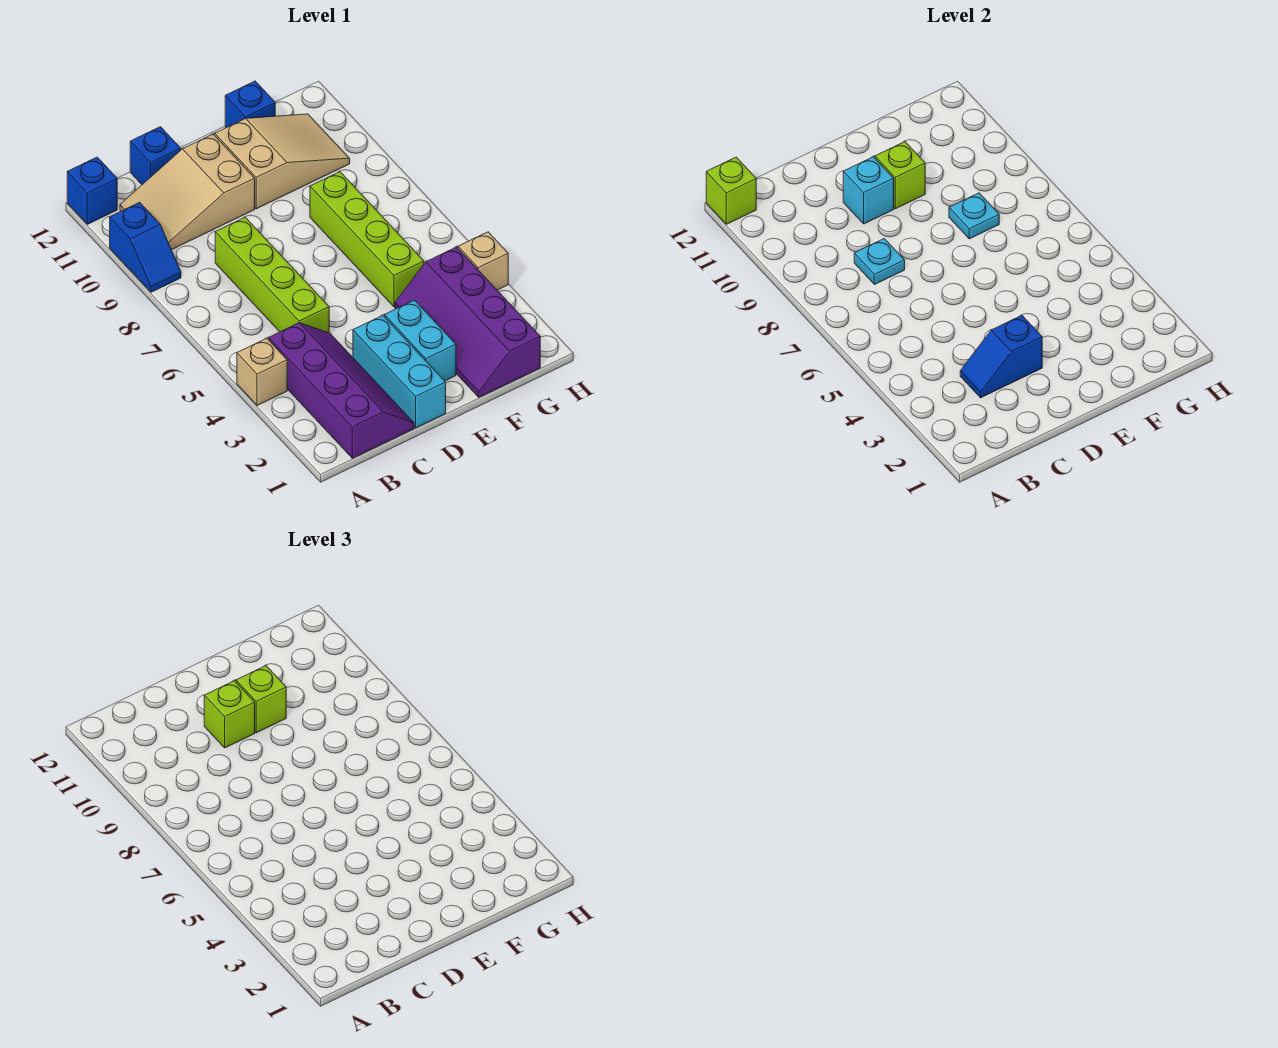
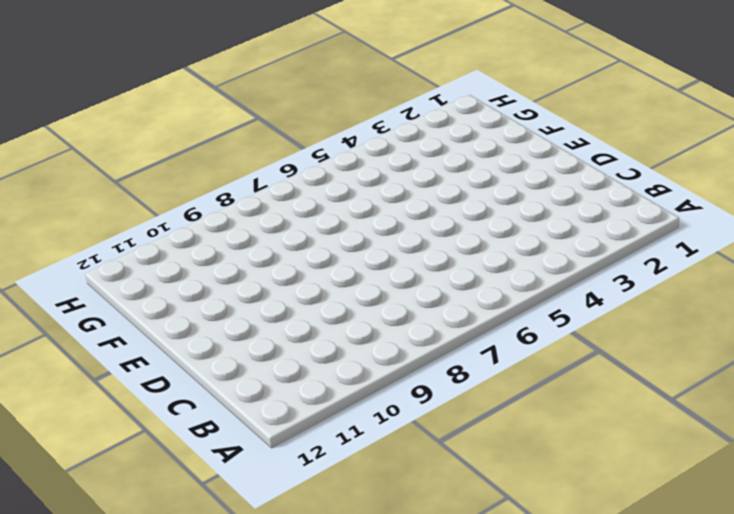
none -> tan brick A4 level 1
none -> blue slope A9:A10 level 1 top 10
none -> blue brick A12 level 1

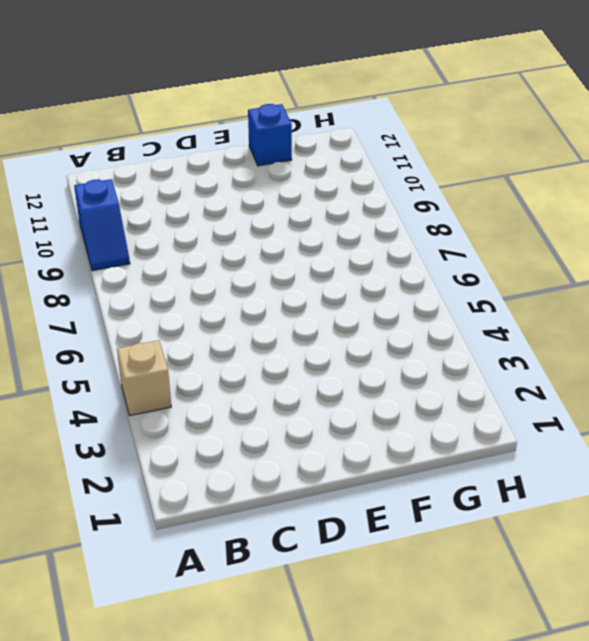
none -> blue brick A12 level 1
none -> purple slope B1:C4 level 1 top B
none -> tan slope B10:D11 level 1 top D

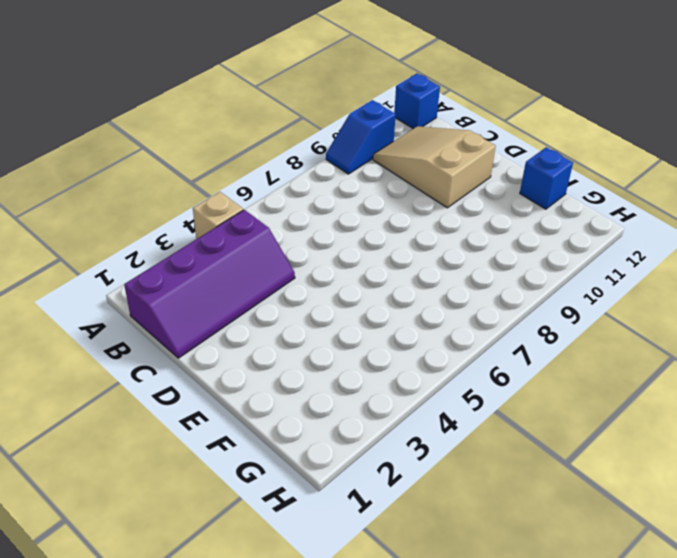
none -> lime brick C5:C8 level 1
none -> blue brick C12 level 1
none -> cyan brick D1:D3 level 1

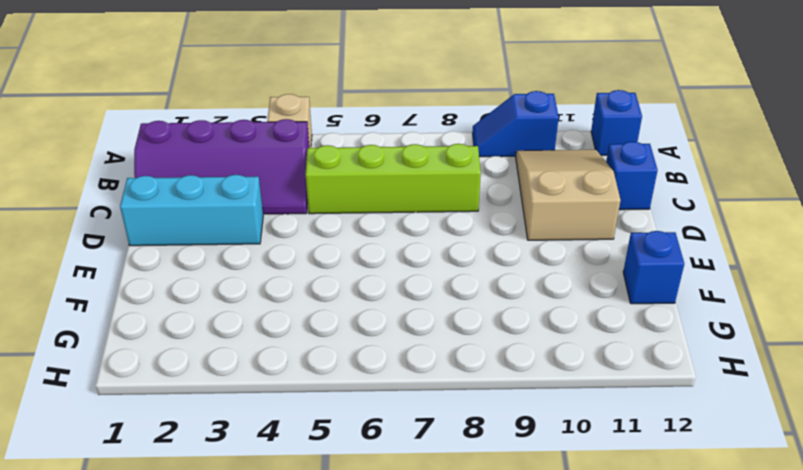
none -> cyan brick E2:E3 level 1
none -> tan slope E10:G11 level 1 top E
none -> purple slope F1:G4 level 1 top G

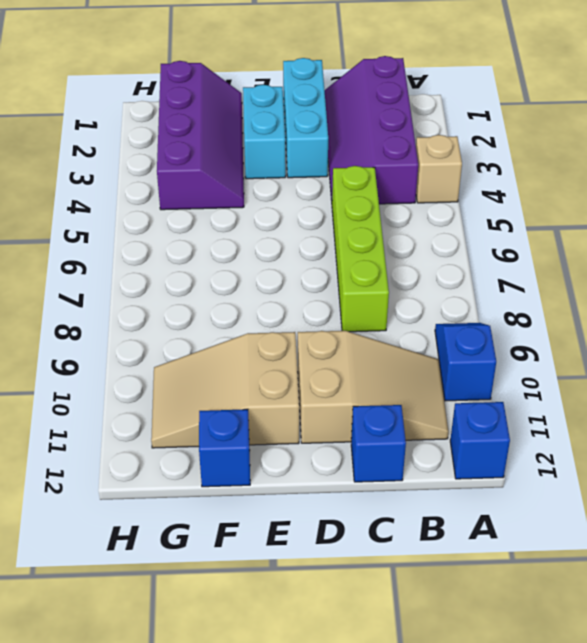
none -> lime brick F5:F8 level 1
none -> tan brick H4 level 1
none -> lime brick A12 level 2

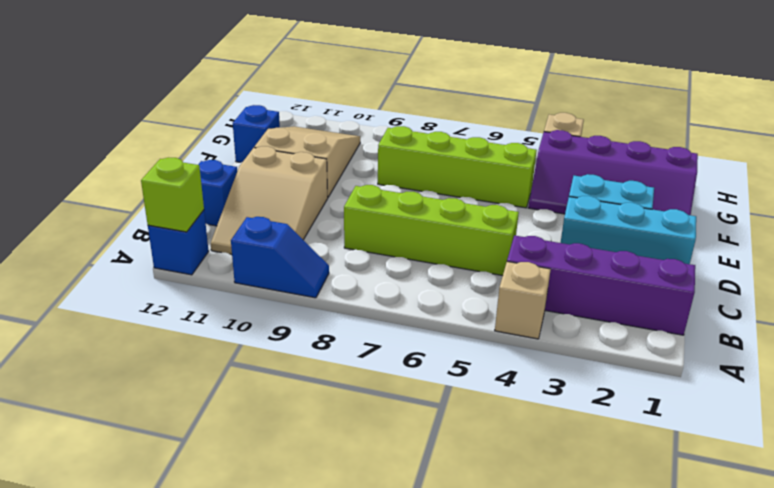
none -> blue slope C3:D3 level 2 top D
none -> cyan plate C8 level 2
none -> cyan brick D10 level 2

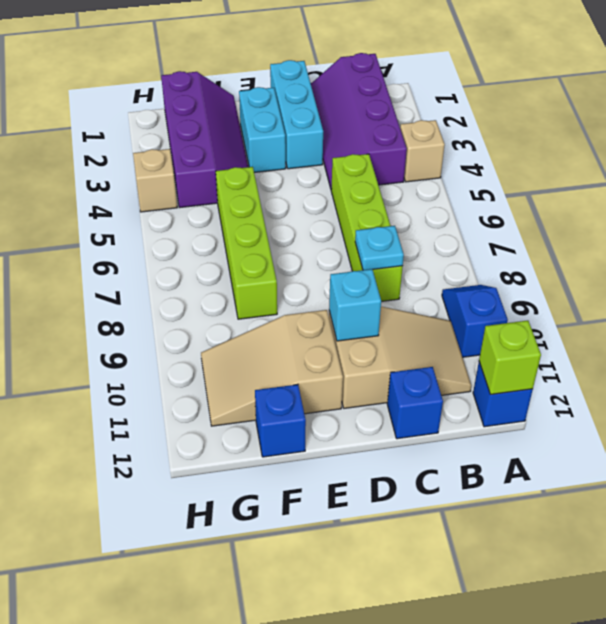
none -> blue slope C3:D3 level 2 top D
none -> lime brick E10 level 2
none -> cyan plate F8 level 2

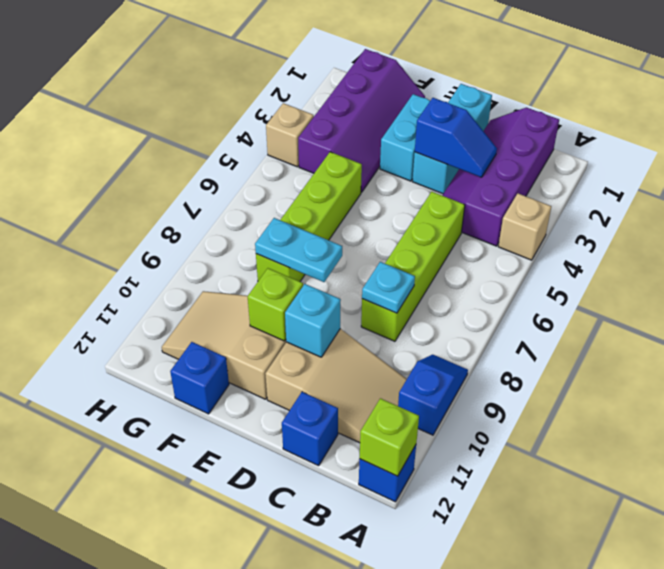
cyan plate E8:F8 level 2 -> cyan plate F8 level 2
none -> lime brick D10 level 3
none -> lime brick E10 level 3

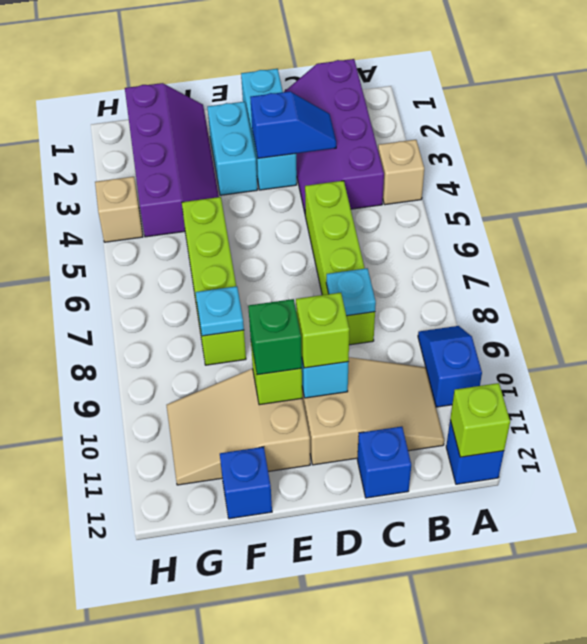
green brick E10 level 3 -> lime brick E10 level 3

